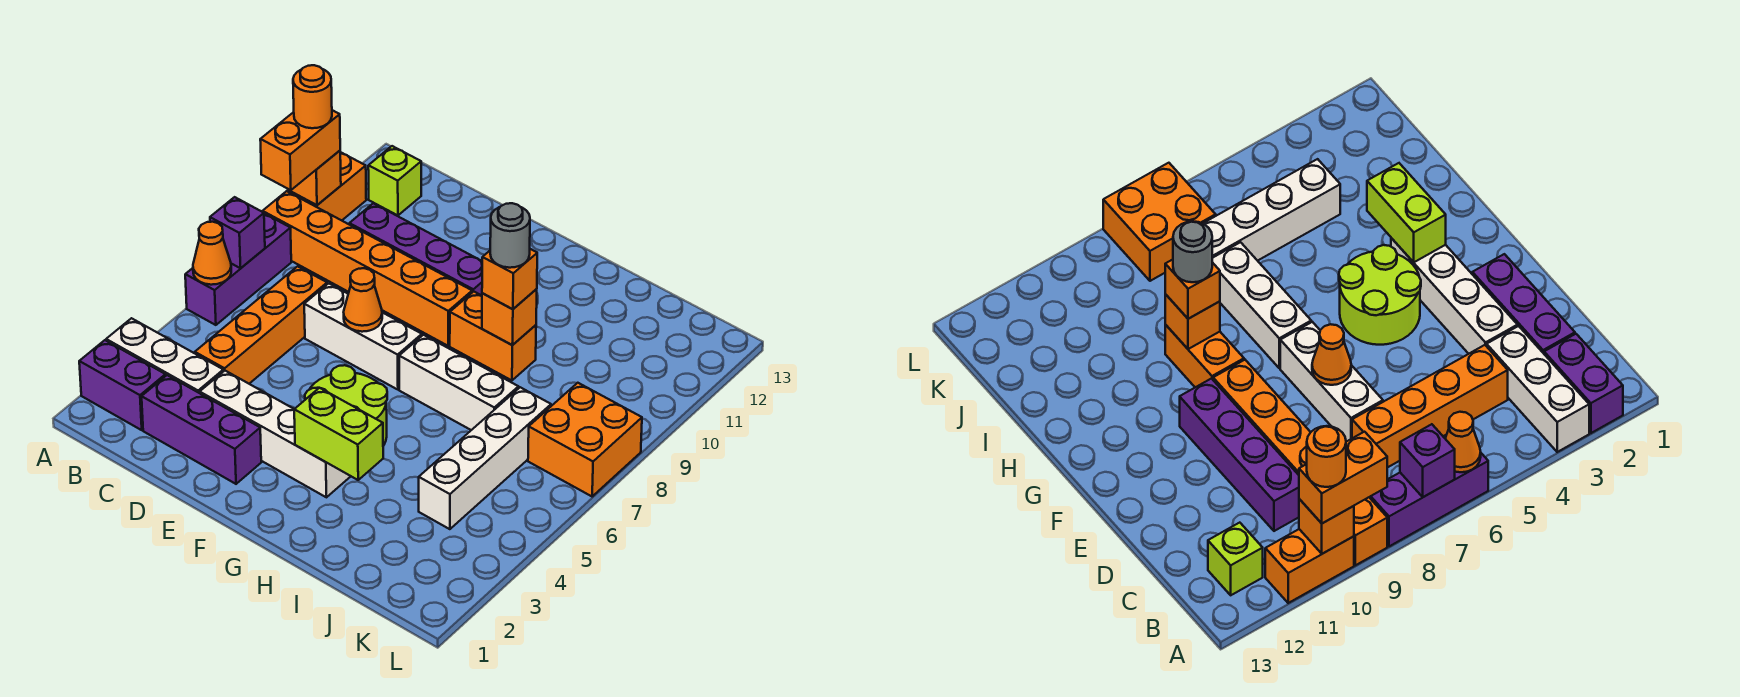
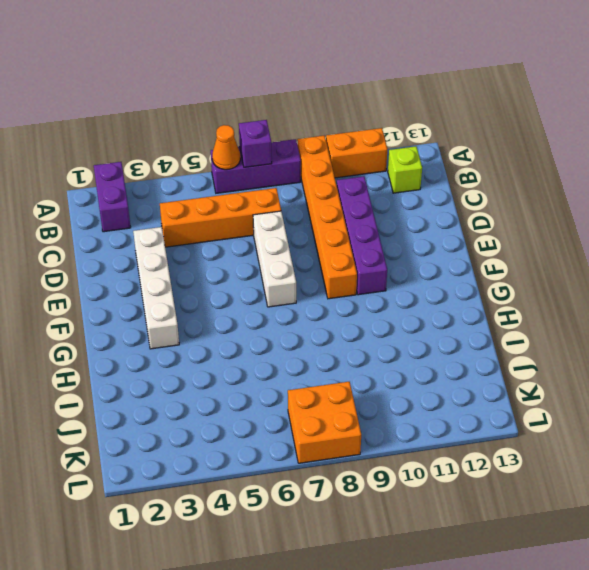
none -> white brick A3:C3 level 1
none -> purple brick C2:E2 level 1
none -> lime round brick F4:G5 level 1

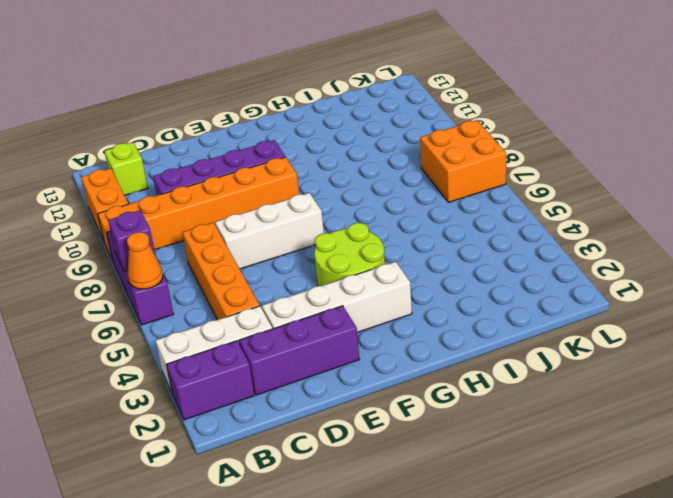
none -> white brick G7:I7 level 1
none -> orange brick G9:H9 level 1
none -> white brick J4:J7 level 1

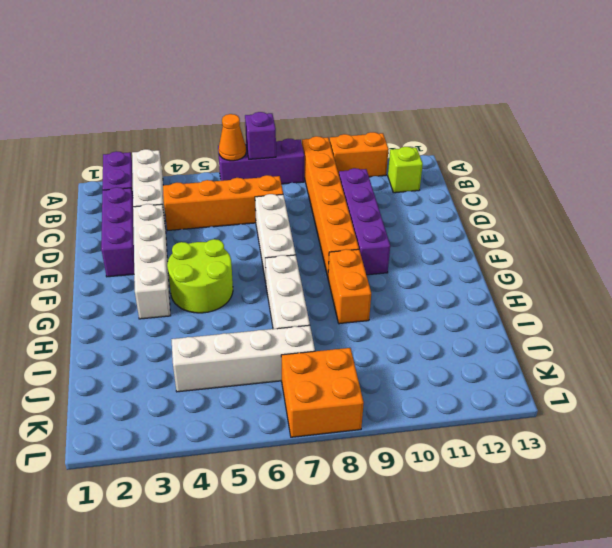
none -> orange brick A10 level 2
none -> orange cone E7 level 2
none -> lime brick G3:H3 level 2

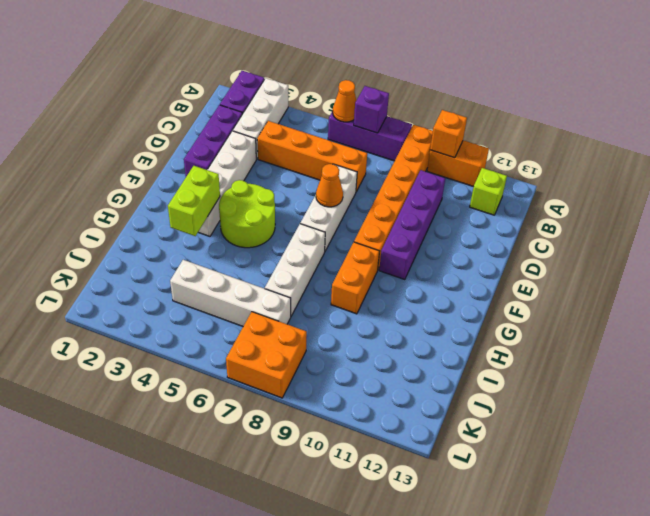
none -> orange brick H9 level 2
none -> orange brick A9:A10 level 3
none -> orange brick H9 level 3

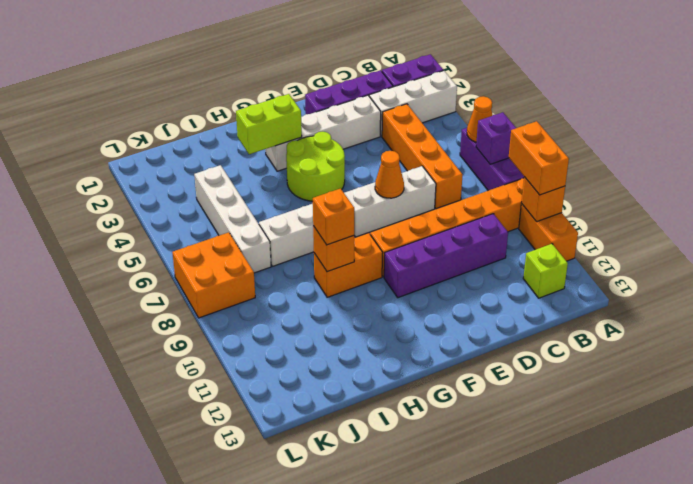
none -> orange round brick A10 level 4
none -> grey round brick H9 level 4

